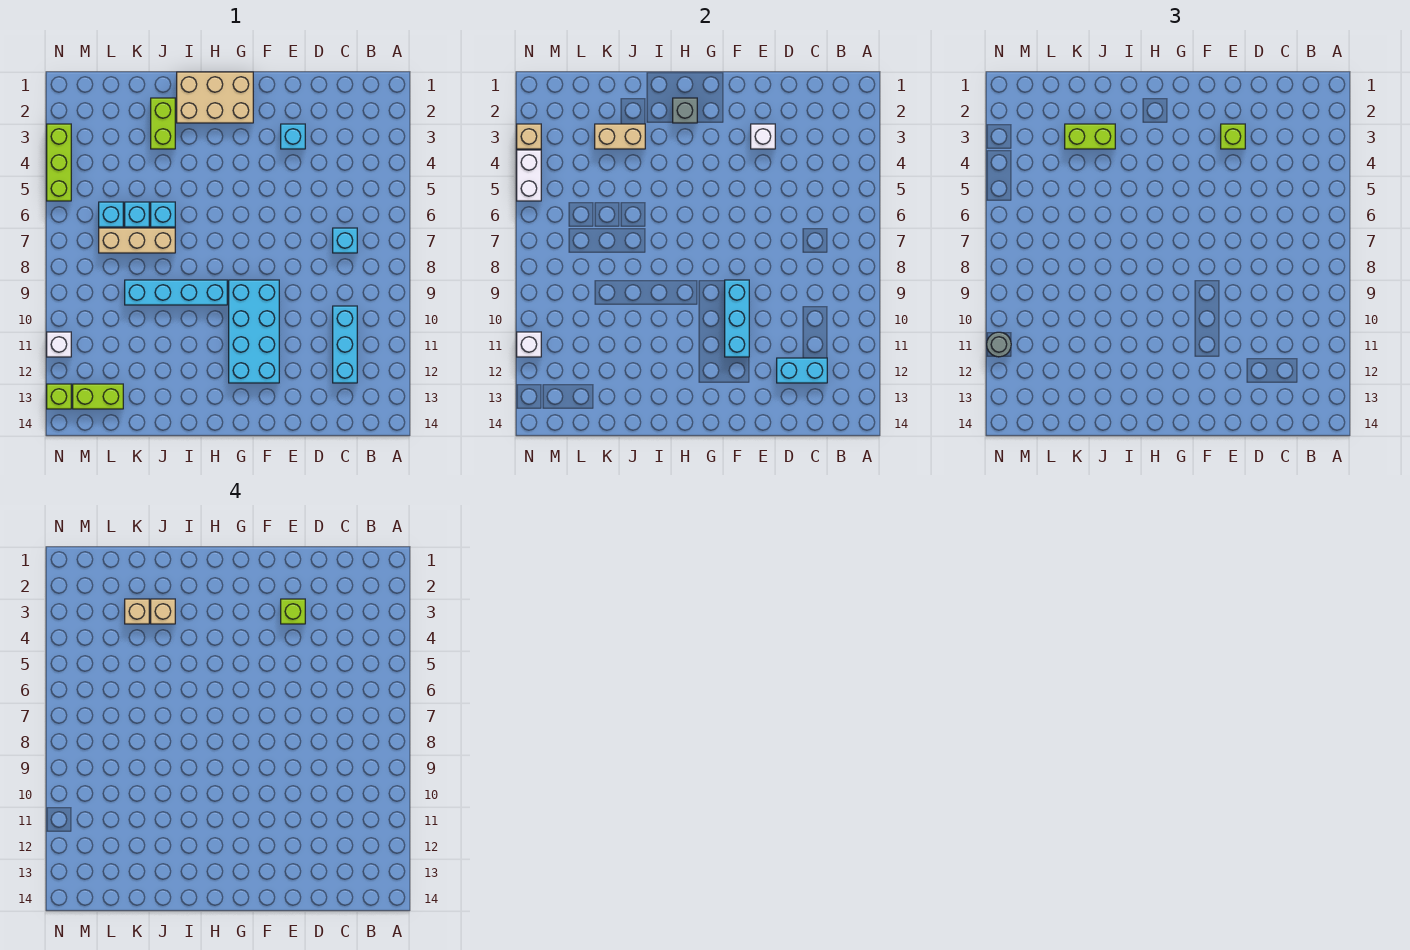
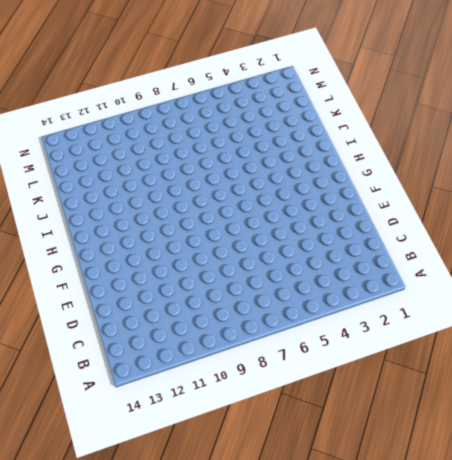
none -> cyan brick C7 level 1
none -> cyan brick C10:C12 level 1
none -> cyan brick E3 level 1

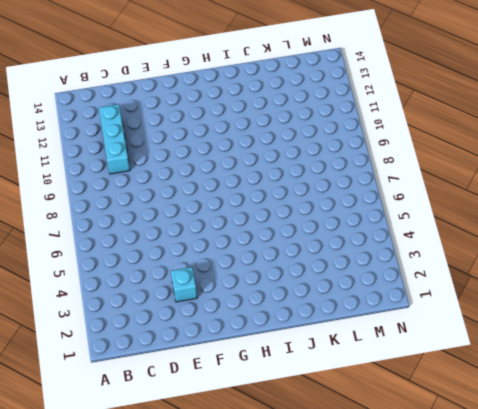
none -> cyan brick C7 level 1
none -> cyan brick F9:G12 level 1
none -> tan brick G1:I2 level 1

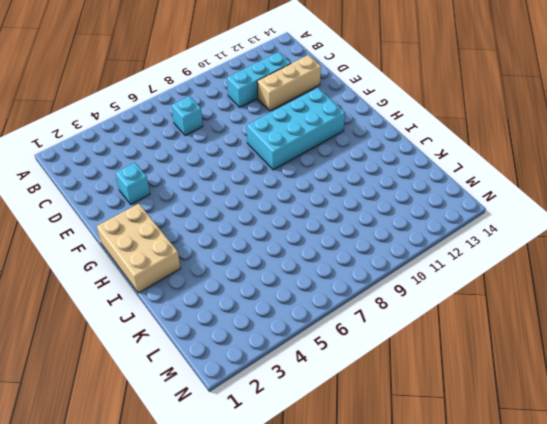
tan brick D11:D13 level 1 -> tan brick J7:L7 level 1
none -> cyan brick H9:K9 level 1
none -> lime brick J2:J3 level 1
none -> cyan brick J6 level 1

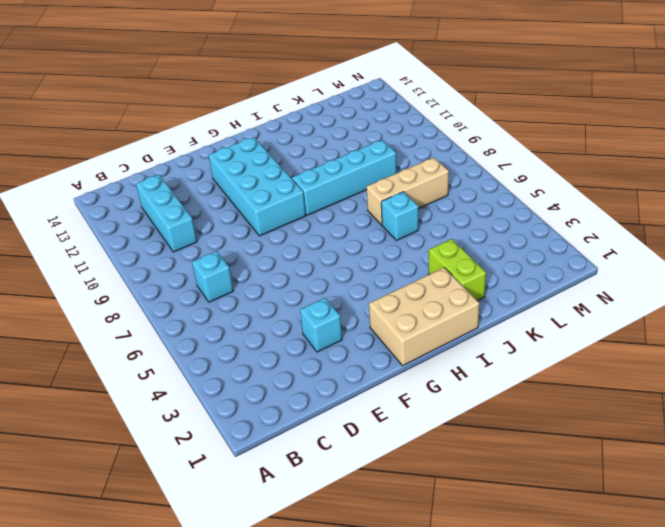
none -> cyan brick K6 level 1
none -> cyan brick L6 level 1
none -> lime brick L13:M13 level 1

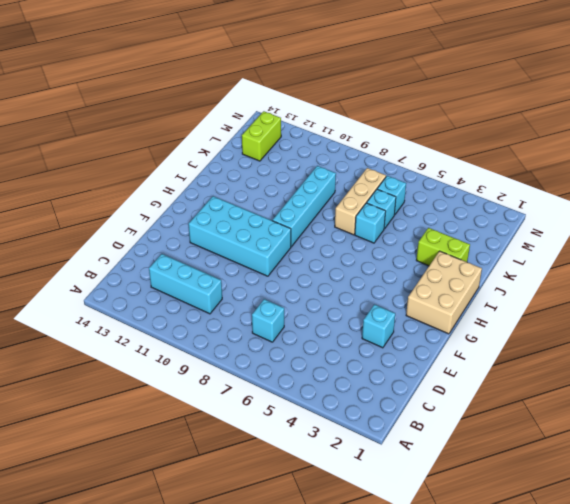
none -> lime brick N3:N5 level 1
none -> white brick N11 level 1
none -> lime brick N13 level 1

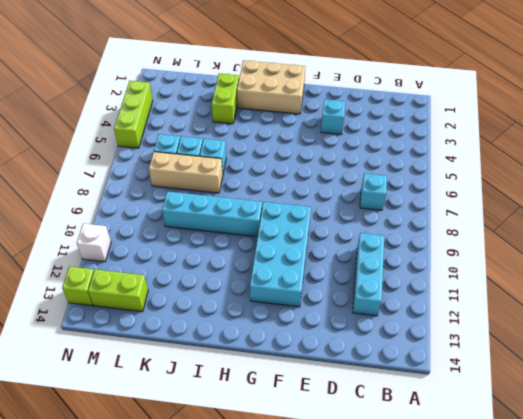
none -> cyan brick C12:D12 level 2
none -> white brick E3 level 2
none -> cyan brick F9:F11 level 2

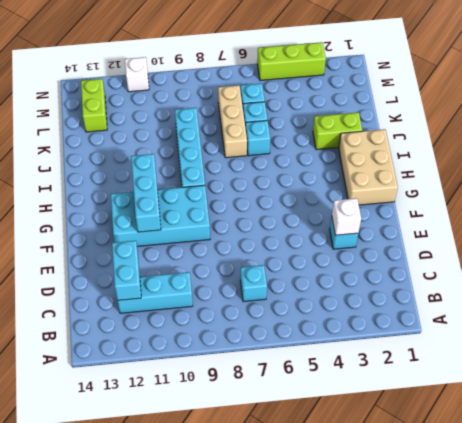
cyan brick F11:H11 level 2 -> cyan brick F9:F11 level 2
none -> lime brick N13 level 1
none -> grey brick H2 level 2
none -> tan brick J3:K3 level 2

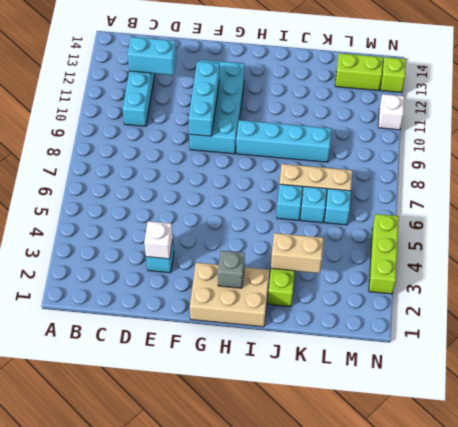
none -> cyan brick C7 level 1
none -> tan brick N3 level 2
none -> white brick N4:N5 level 2

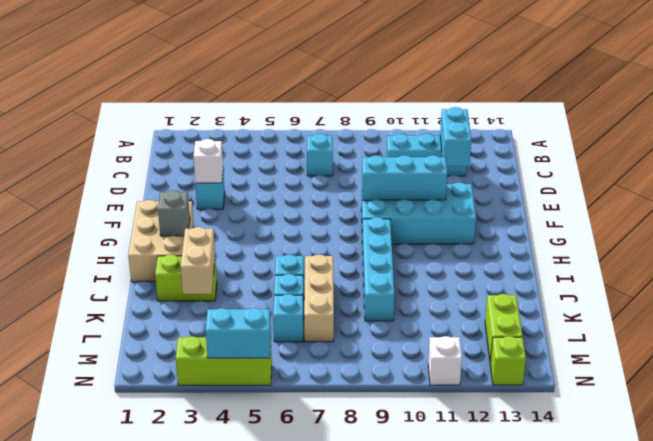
cyan brick N4:N5 level 2 -> white brick N4:N5 level 2
none -> tan brick N3 level 2
none -> white brick N11 level 2
none -> lime brick E3 level 3

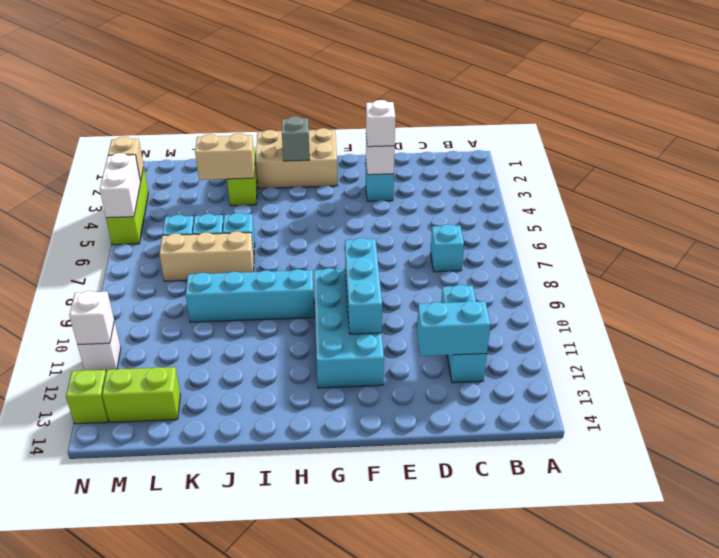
white brick E3 level 3 -> lime brick E3 level 3
none -> lime brick J3:K3 level 3
none -> grey round brick N11 level 3
none -> lime brick E3 level 4

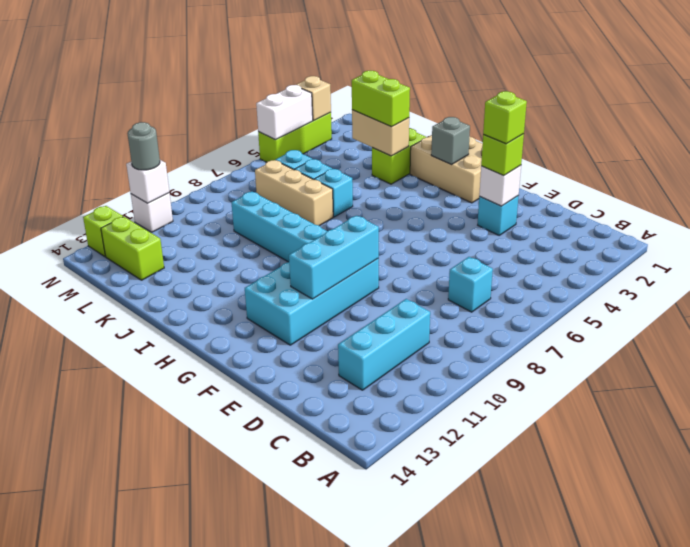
none -> cyan brick C12:D12 level 2
none -> tan brick J3 level 4
none -> tan brick K3 level 4

